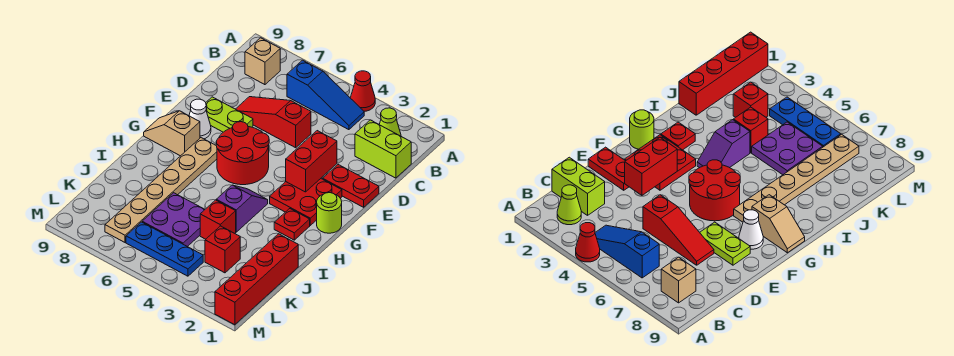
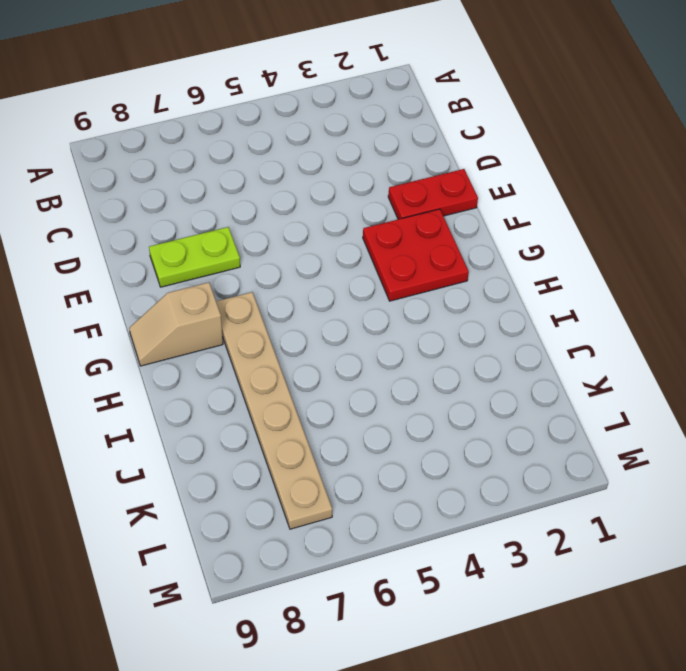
none -> red cone A4 level 1
none -> lime cone B2 level 1
none -> blue slope B4:B6 level 1 top 6

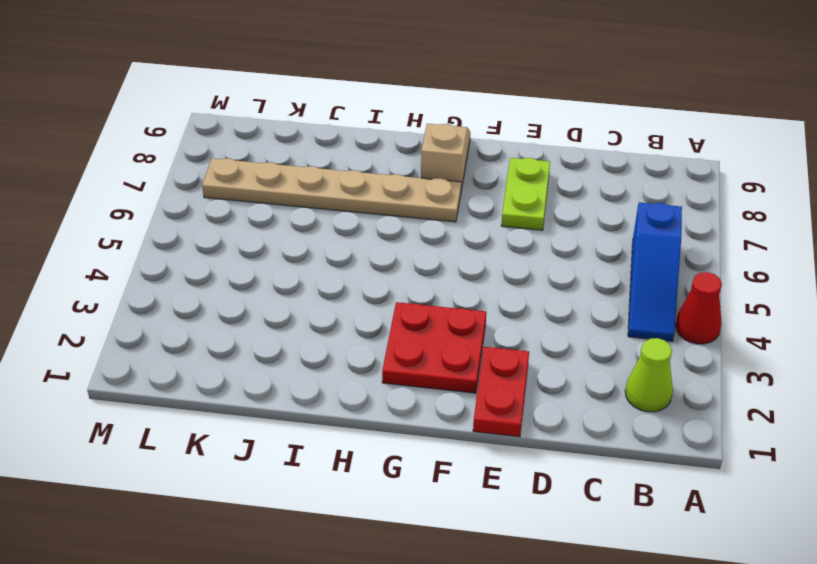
none -> tan brick B8 level 1
none -> lime brick C1:C2 level 1
none -> red slope D5:D7 level 1 top 5

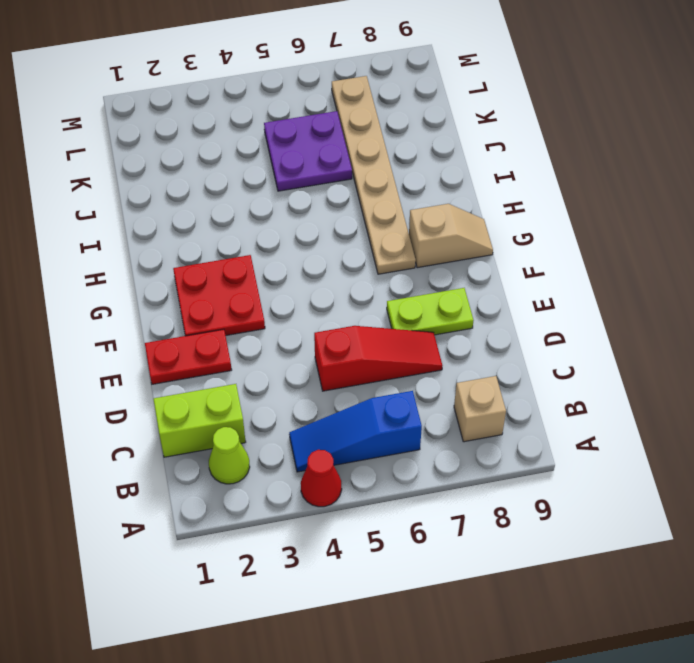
none -> red round brick F5:G6 level 1
none -> white cone F8 level 1
none -> lime round brick G1 level 1

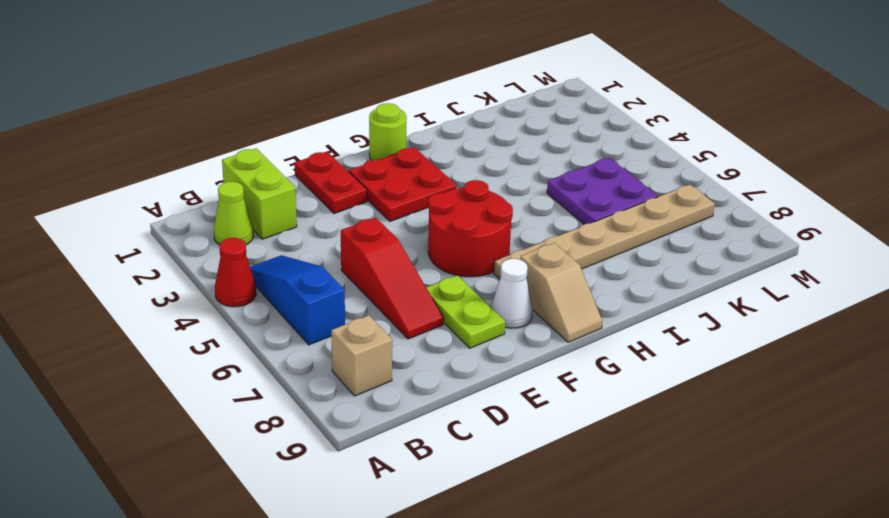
none -> red plate H2 level 1
none -> purple slope H4:I4 level 1 top I
none -> red brick J1:M1 level 1

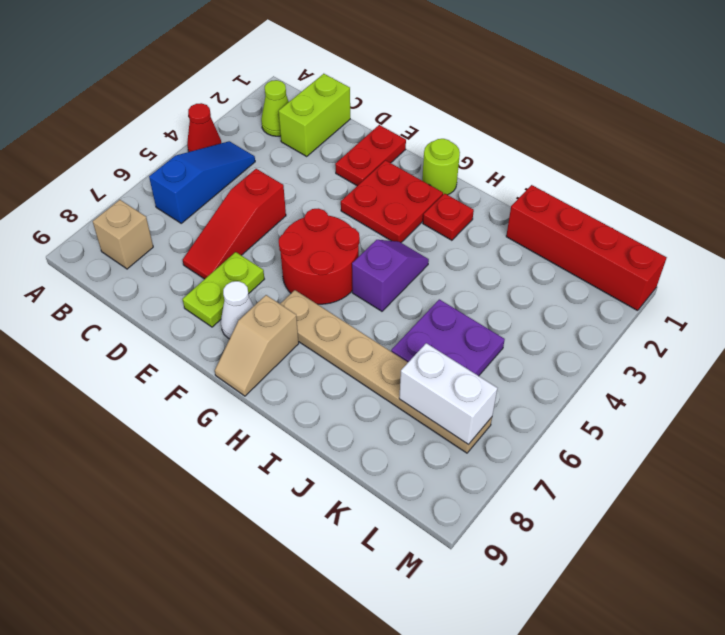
purple slope H4:H5 level 1 top 5 -> purple slope H4:I4 level 1 top I
white brick K7:L7 level 2 -> none
none -> red brick J4 level 1
none -> red brick K3 level 1
none -> blue plate L4:L6 level 1

